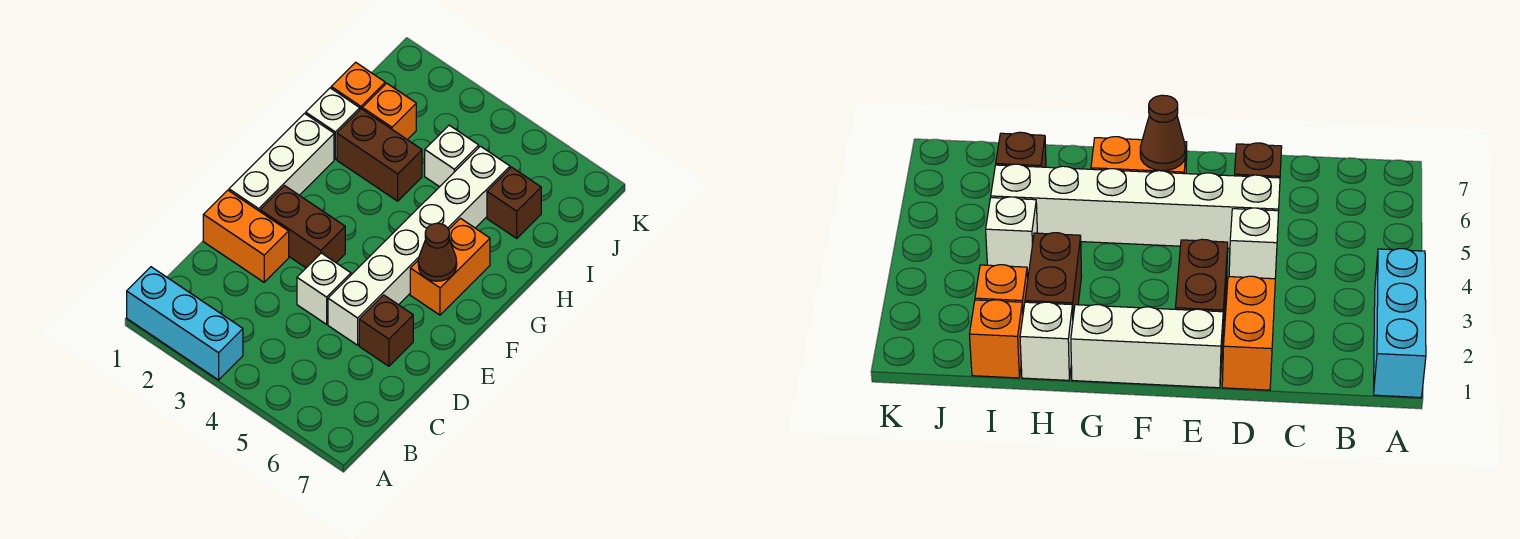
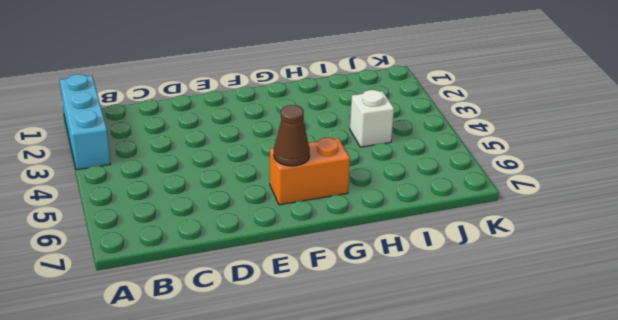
none -> orange brick D1:D2 level 1
none -> white brick D4 level 1
none -> white brick D5:I5 level 1

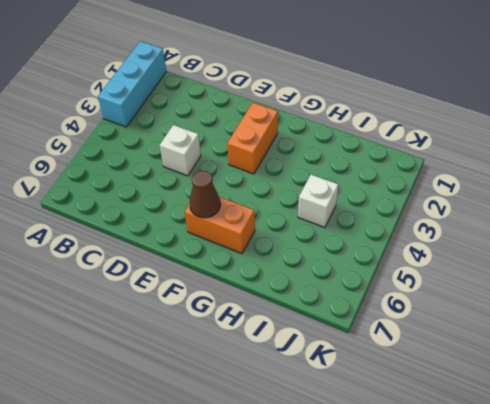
orange brick F2:F3 level 1 -> orange brick D1:D2 level 1
none -> white brick D5:I5 level 1
none -> brown brick D6 level 1
none -> white brick E1:G1 level 1

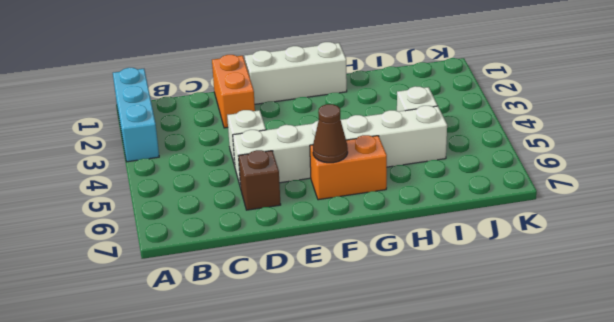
none -> brown brick E2:E3 level 1
none -> white brick H1 level 1
none -> brown brick H2:H3 level 1

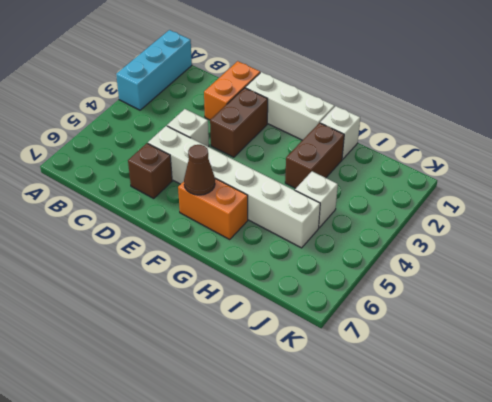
none -> orange brick I1 level 1
none -> orange brick I2 level 1
none -> brown brick I6 level 1

